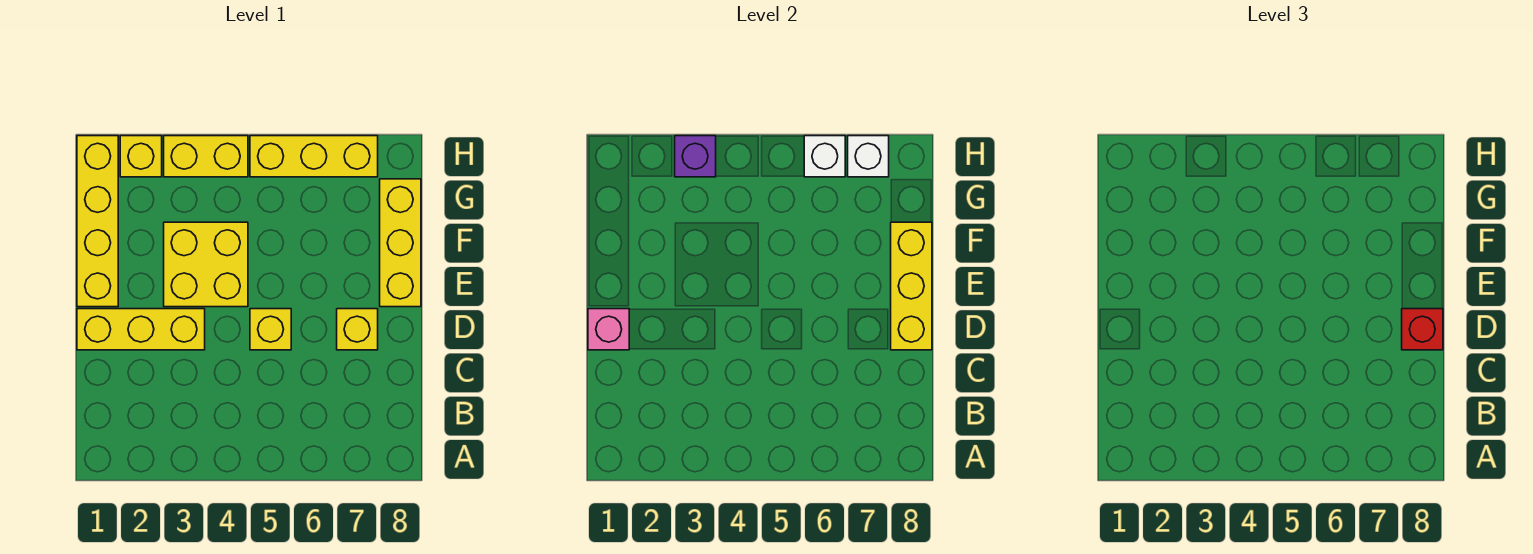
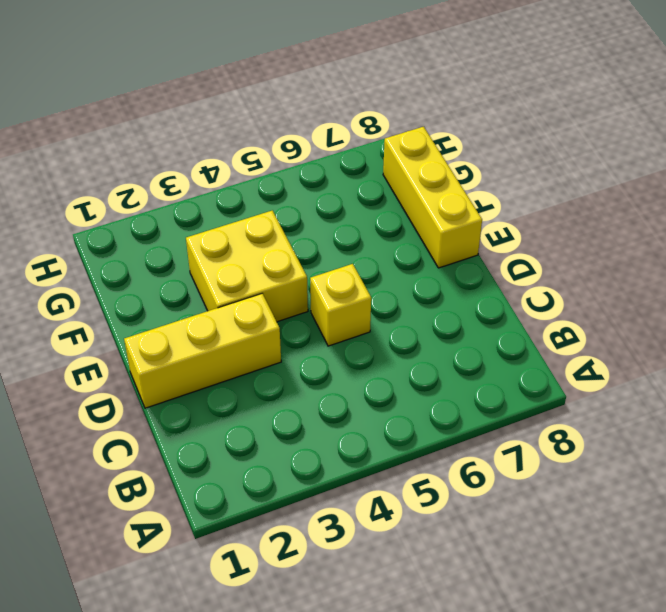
none -> yellow brick D7 level 1
none -> yellow brick E1:H1 level 1
none -> yellow brick H2 level 1

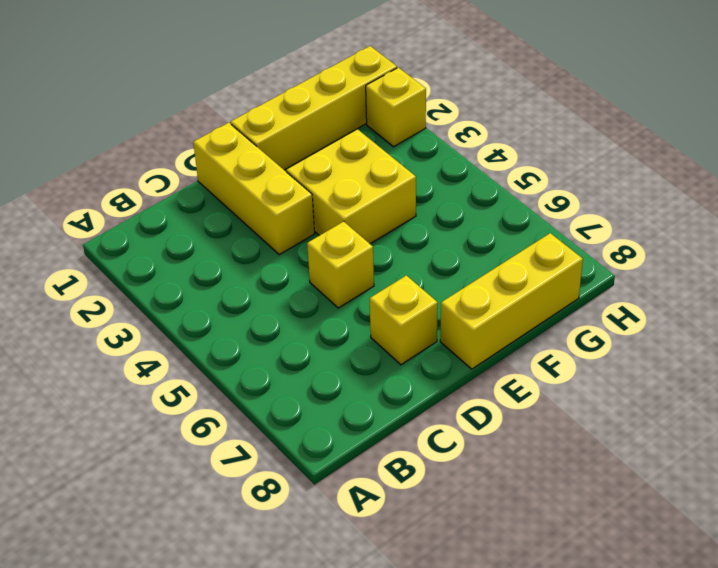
none -> yellow brick H3:H4 level 1
none -> yellow brick H5:H7 level 1
none -> pink brick D1 level 2

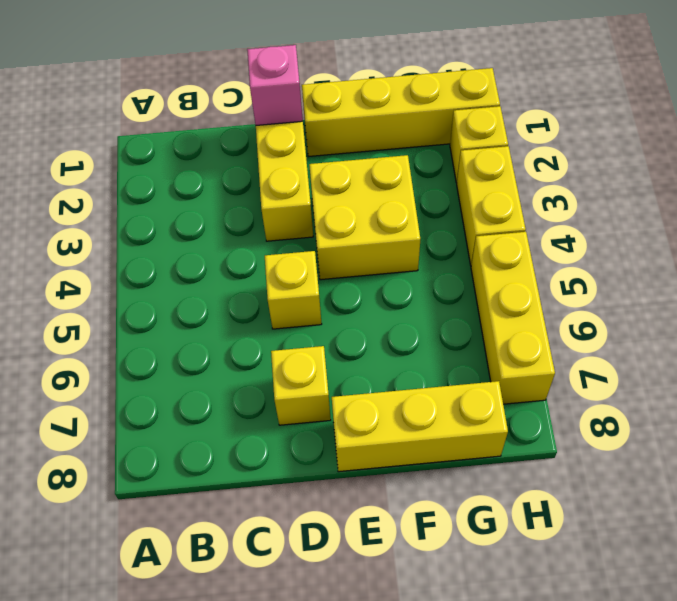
none -> yellow brick D8:F8 level 2
none -> purple brick H3 level 2
none -> white brick H6 level 2

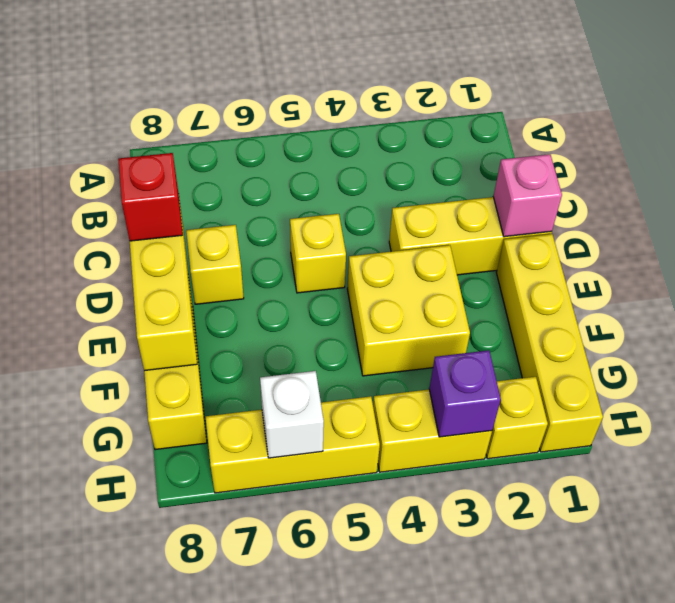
none -> white brick H7 level 2

